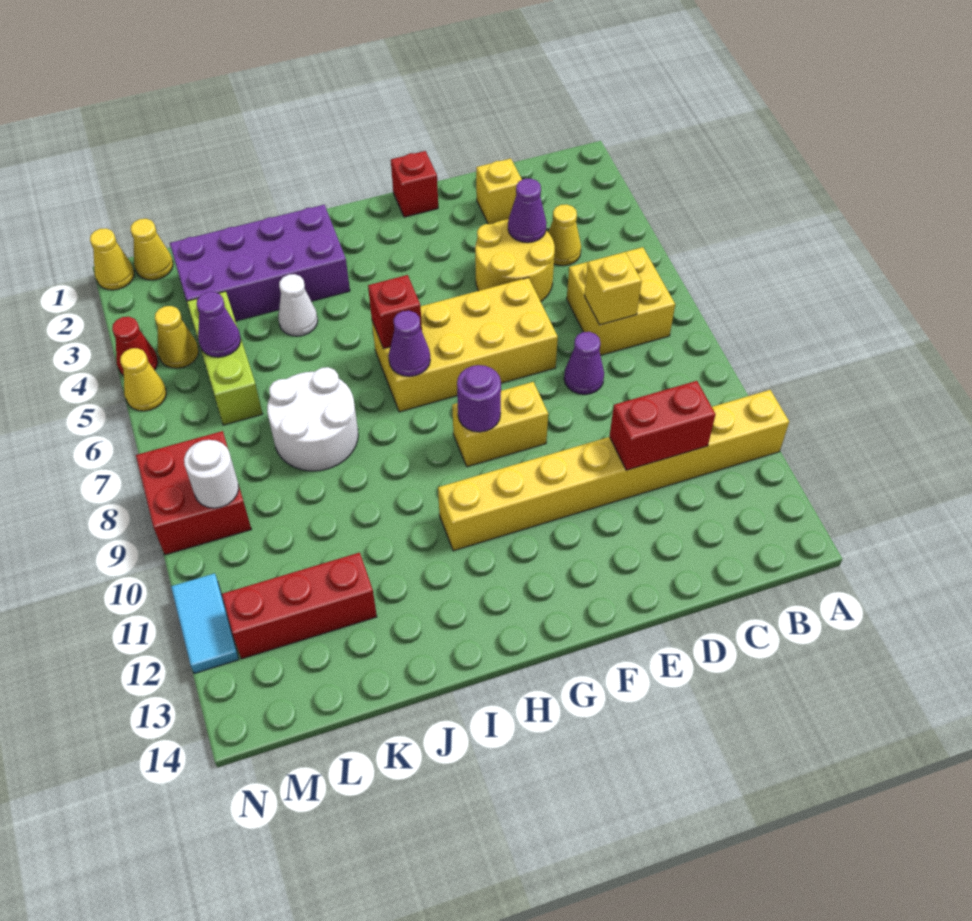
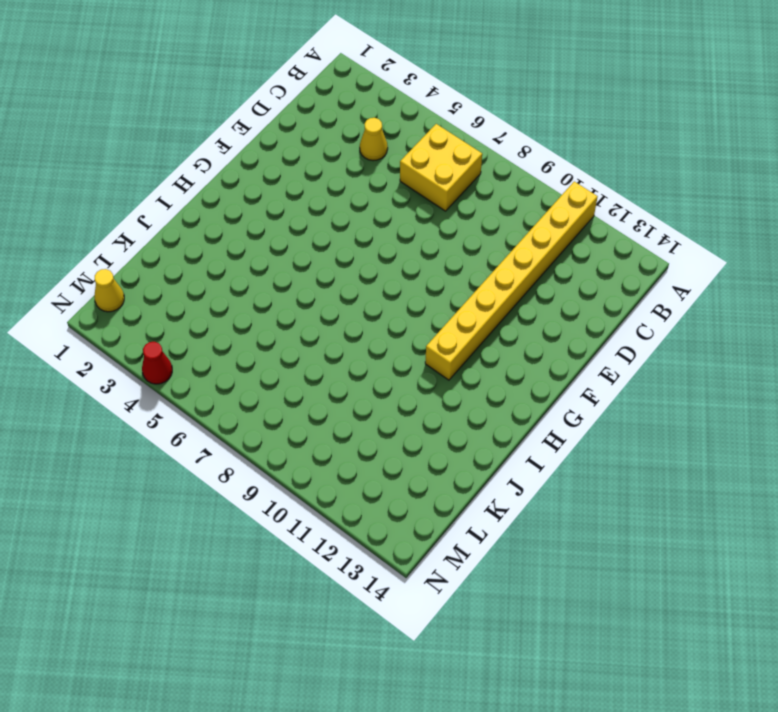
none -> yellow brick D2 level 1
none -> yellow round brick D4:E5 level 1
none -> purple cone D8 level 1

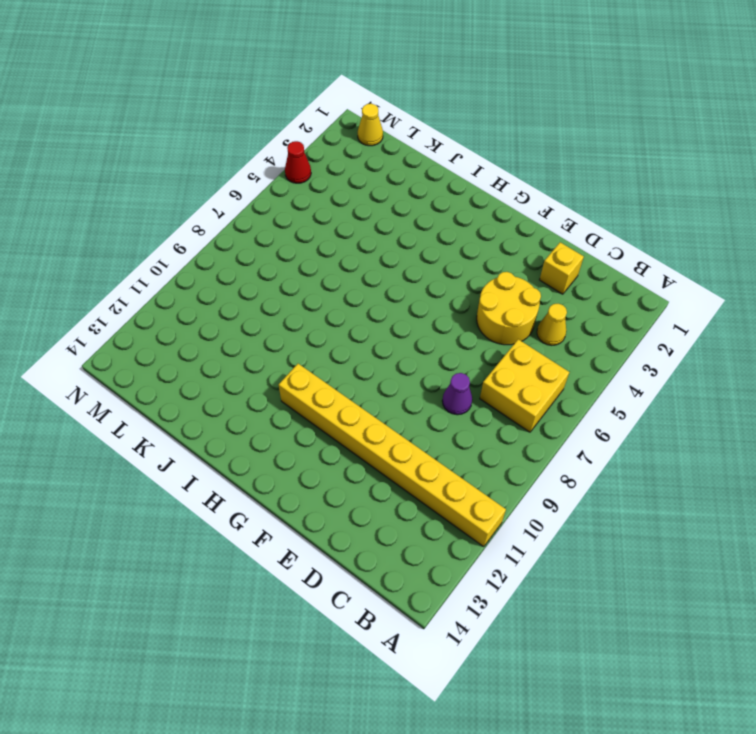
none -> yellow brick E6:H7 level 1
none -> red brick F1 level 1
none -> yellow brick F9:G9 level 1

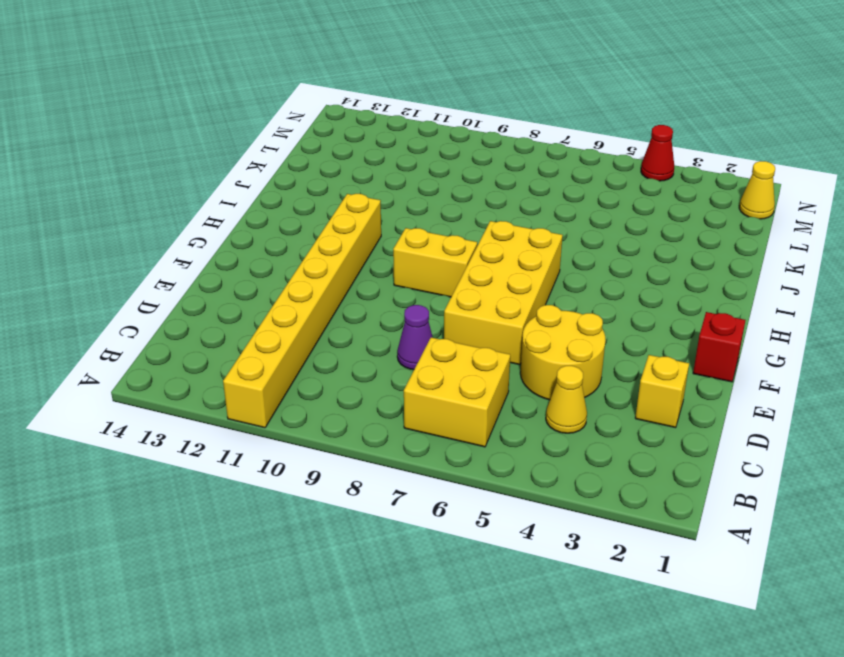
yellow brick G8:G9 level 1 -> yellow brick F9:G9 level 1
none -> purple brick I2:L3 level 1
none -> white cone J4 level 1
none -> white round brick J7:K8 level 1

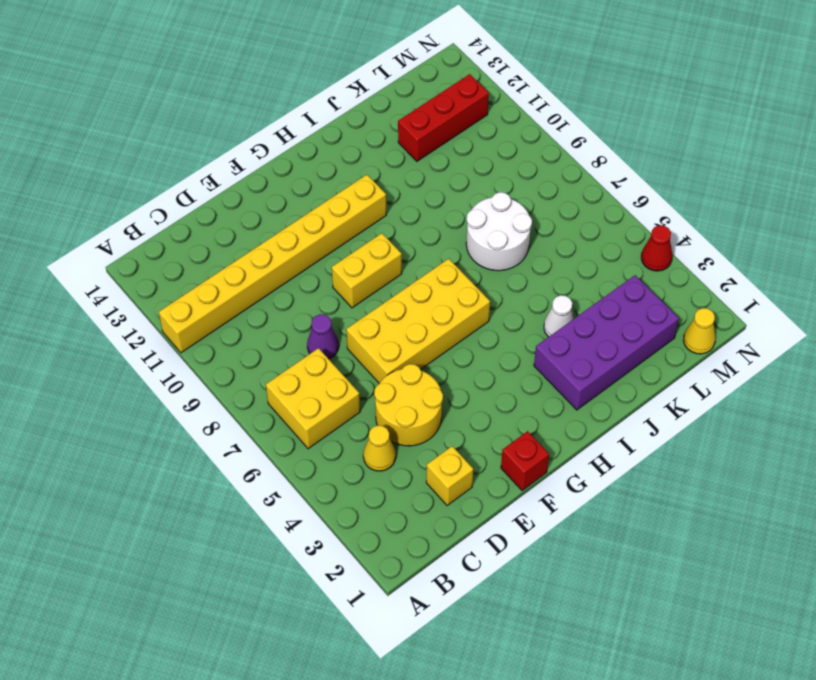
none -> lime brick L4:L6 level 1
none -> yellow cone M4 level 1
none -> red brick M8:N9 level 1

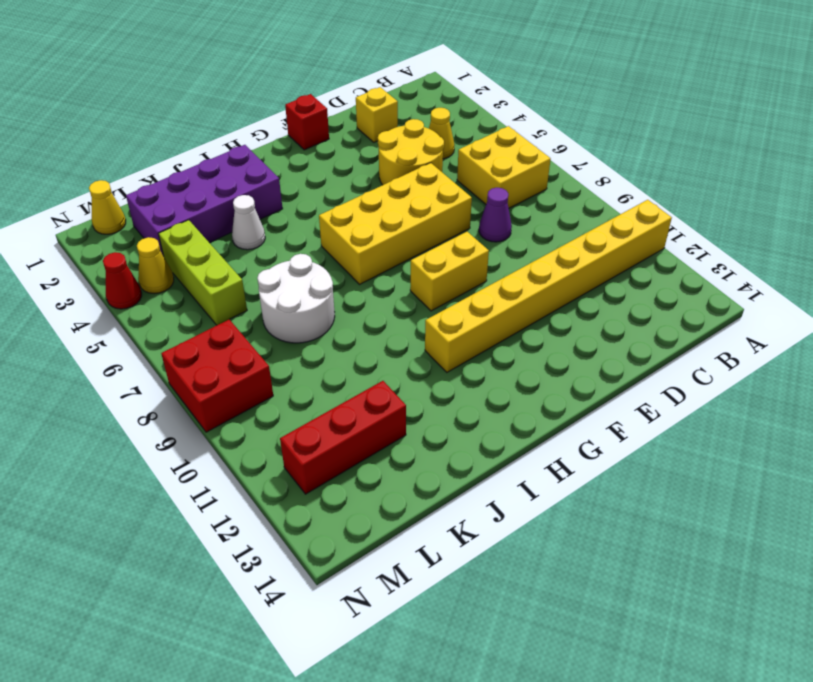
none -> yellow cone N1 level 1
none -> yellow cone N5 level 1
none -> cyan tile N11:N12 level 1

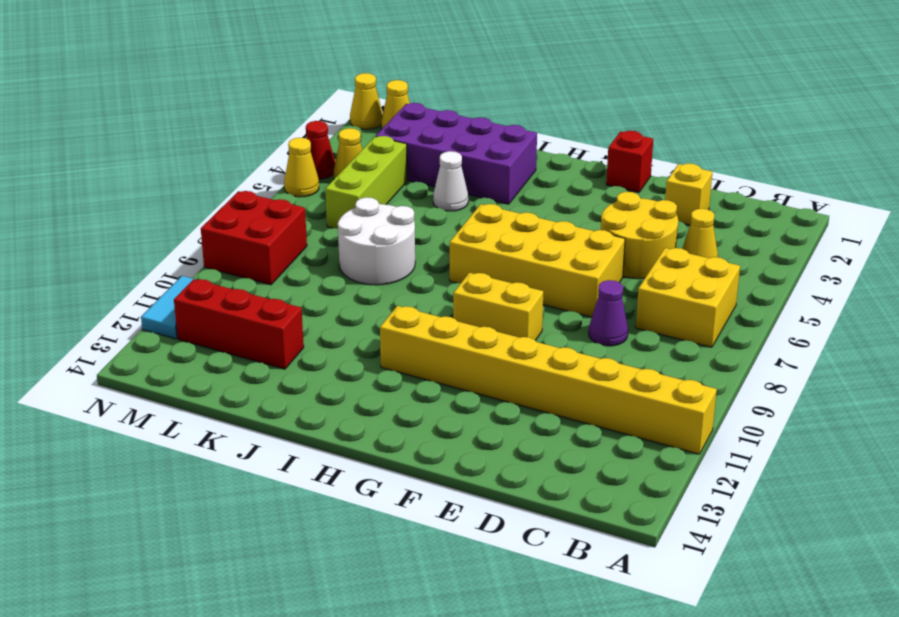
none -> yellow brick C7 level 2
none -> red brick C11:D11 level 2
none -> purple cone D4 level 2

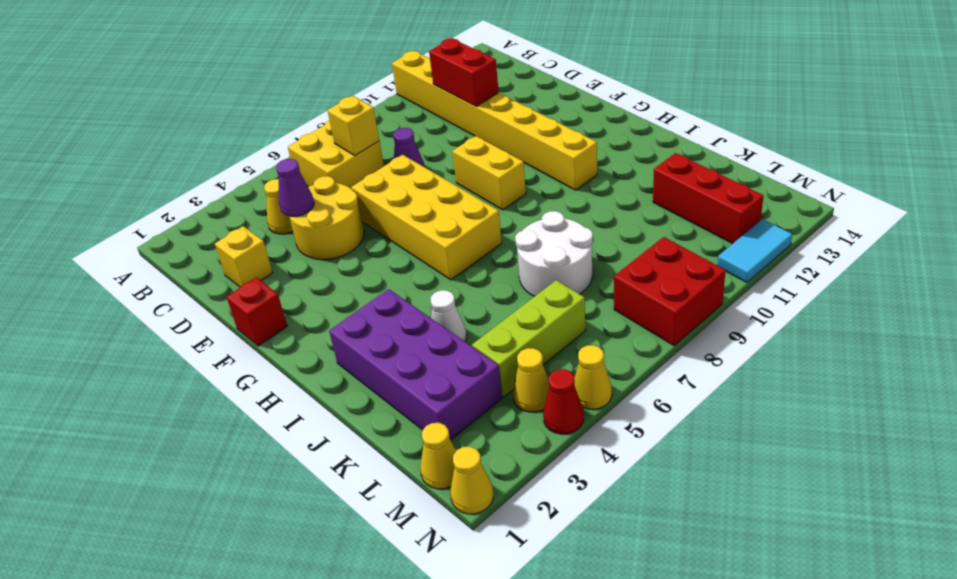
none -> purple round brick G9 level 2
none -> red brick H6 level 2
none -> purple cone H7 level 2

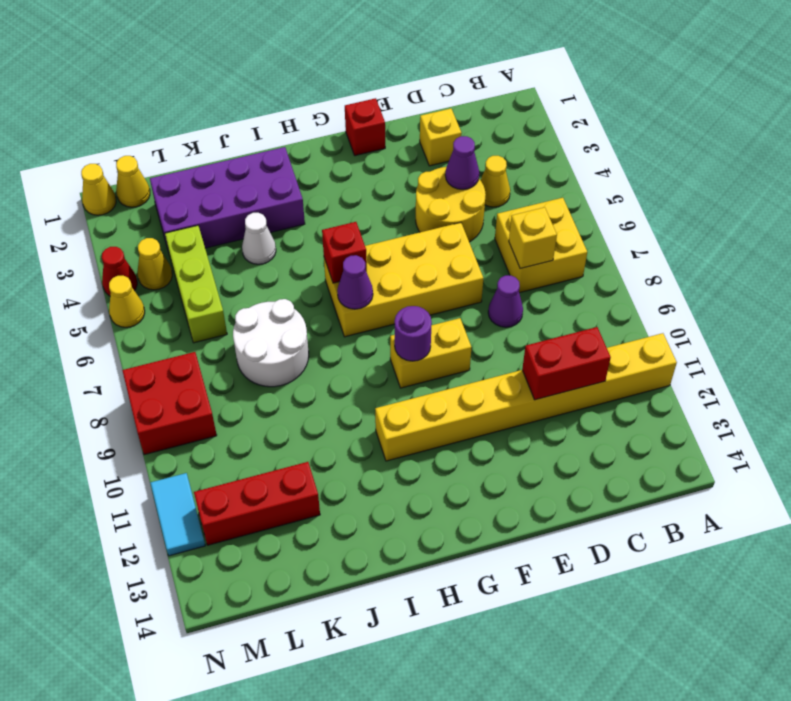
none -> purple cone L5 level 2
none -> white round brick M9 level 2

